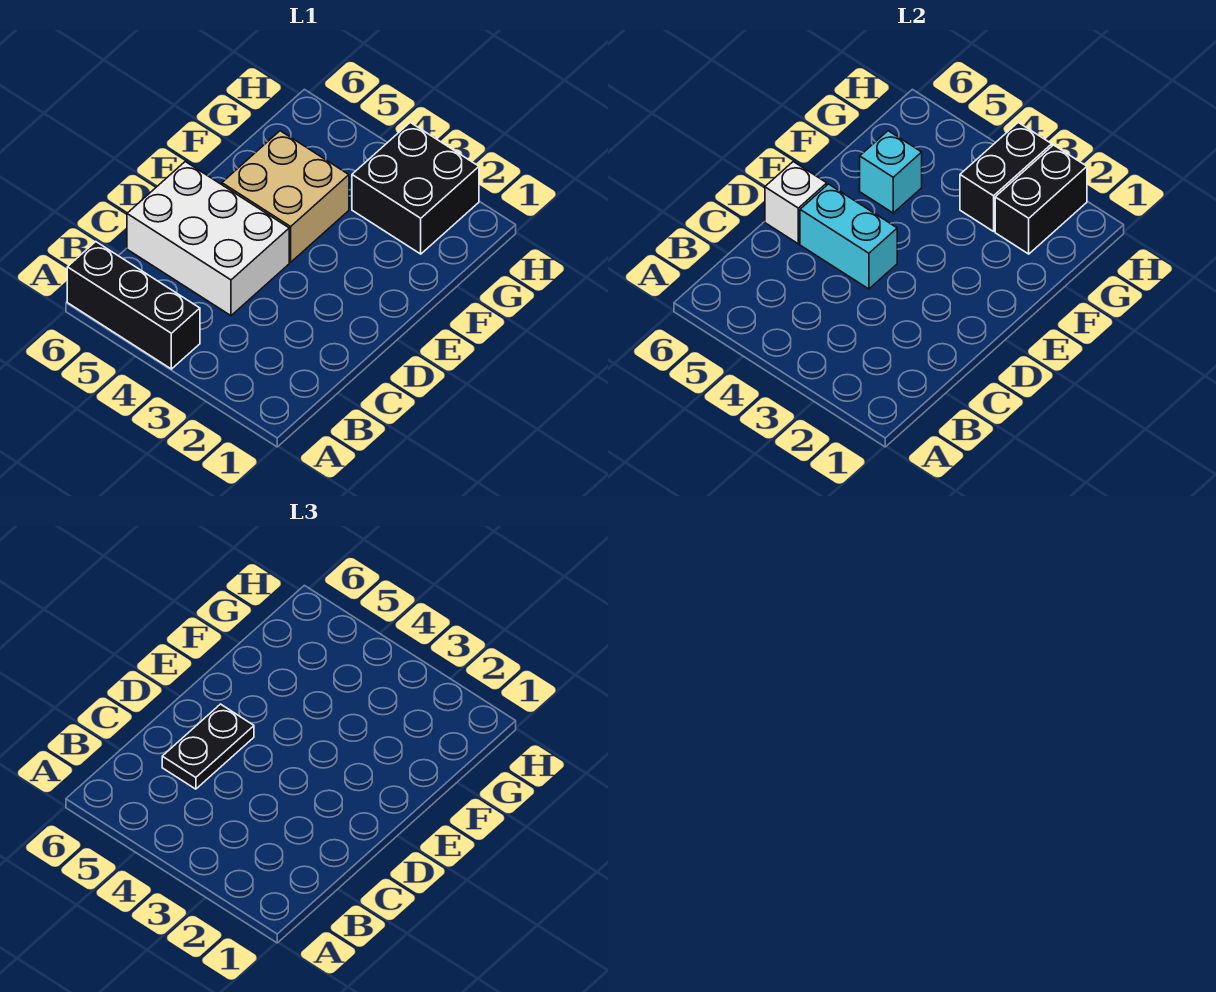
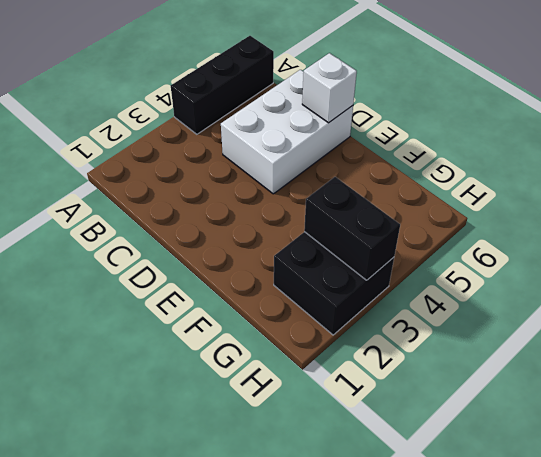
none -> tan brick E4:F5 level 1
none -> cyan brick D4:D5 level 2

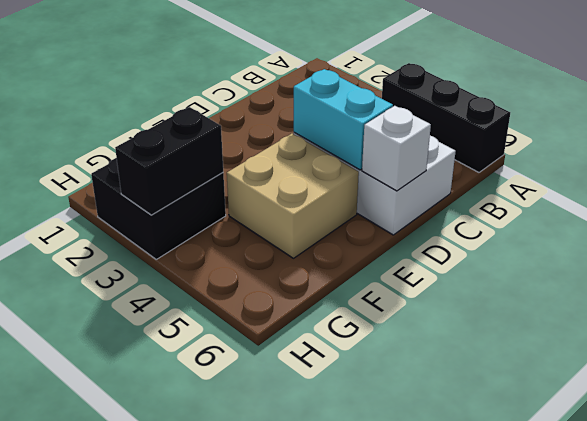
none -> cyan brick F5 level 2
none -> black brick G2:H2 level 2

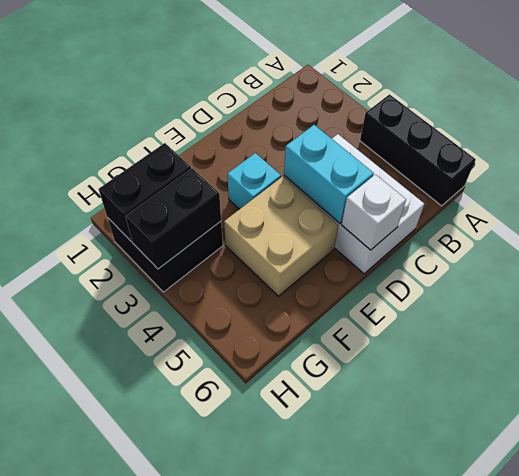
cyan brick E3 level 1 -> cyan brick F5 level 2
none -> black plate C5:D5 level 3

